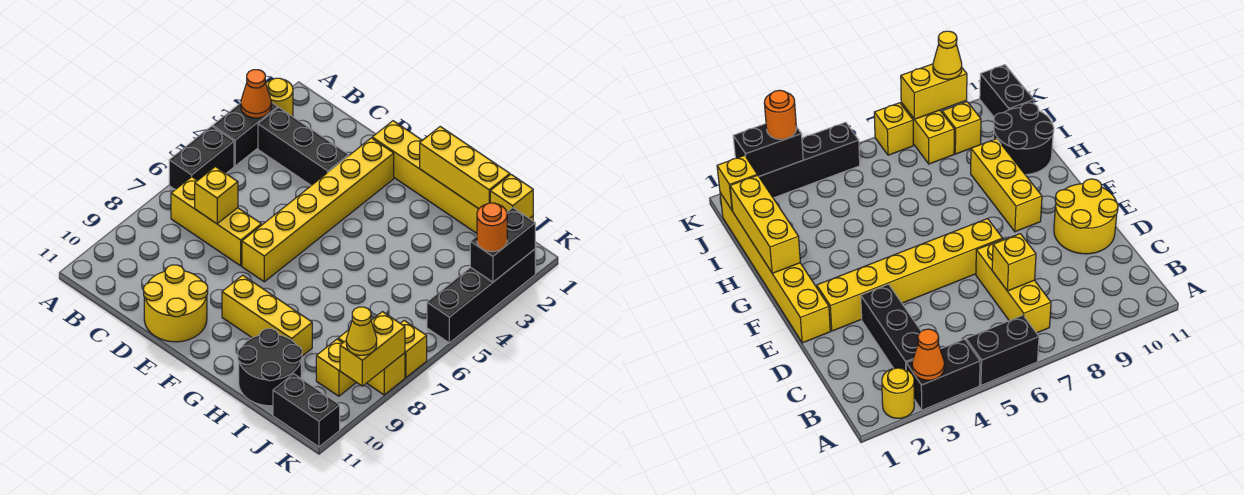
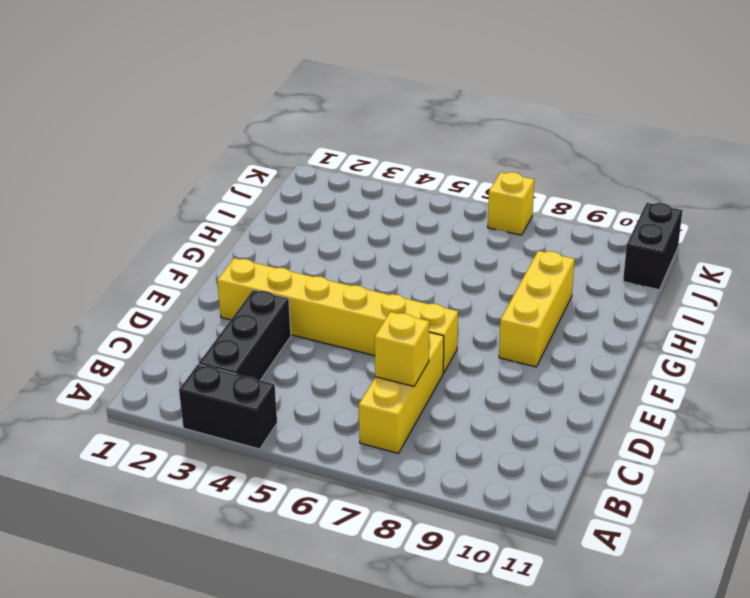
none -> yellow round brick A2 level 1
none -> black brick A5:A6 level 1
none -> yellow round brick D10:E11 level 1

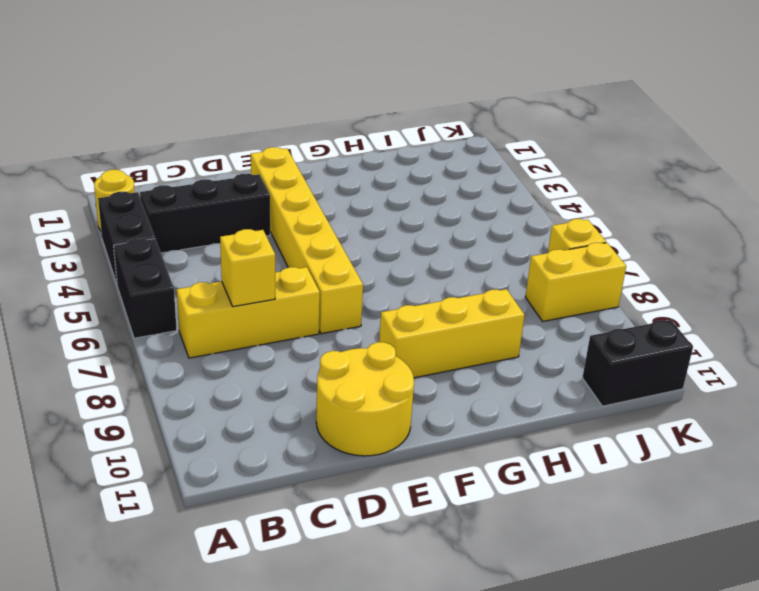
none -> yellow brick E1:J1 level 1
none -> black round brick H10:I11 level 1
none -> yellow brick J9 level 1

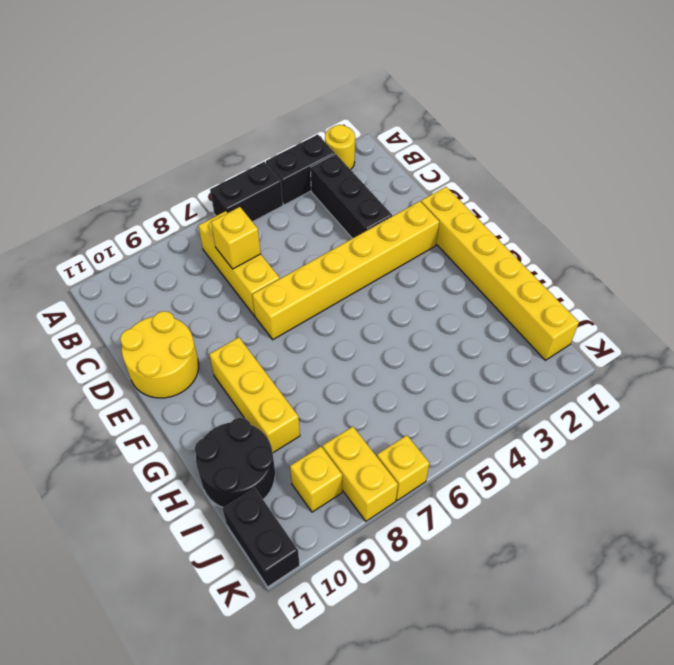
none -> black brick K2:K5 level 1
none -> orange cone A3 level 2
none -> yellow brick G1:I1 level 2

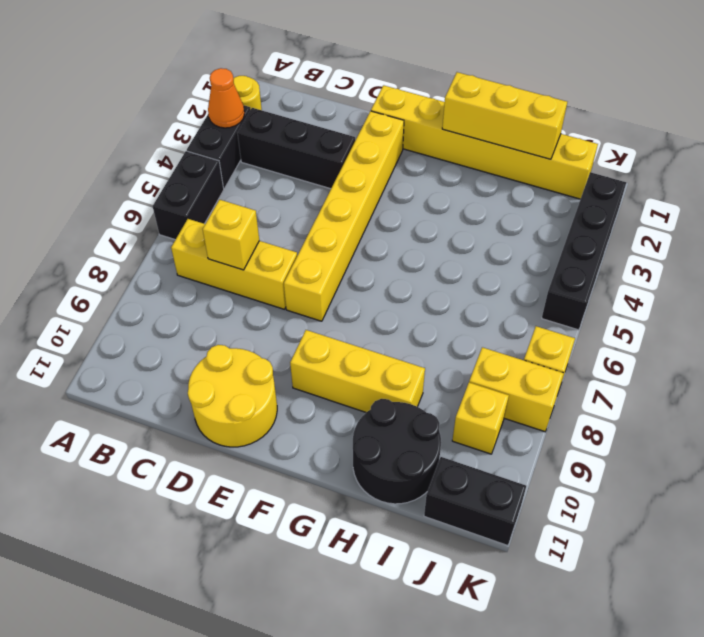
none -> yellow brick J1 level 2
none -> black brick K2:K3 level 2
none -> yellow brick K8:K9 level 2

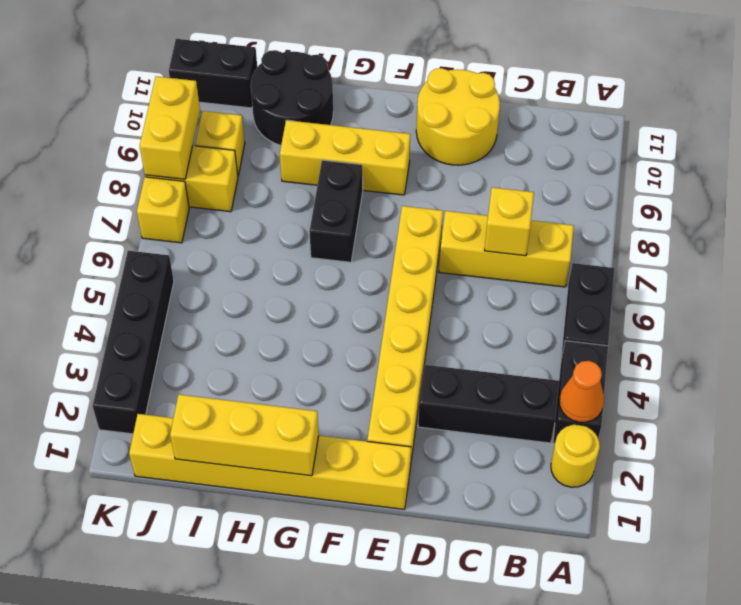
black brick G7:G8 level 1 -> black brick K2:K3 level 2
none -> yellow brick J1 level 2
none -> orange round brick K3 level 3
none -> yellow cone K9 level 3

